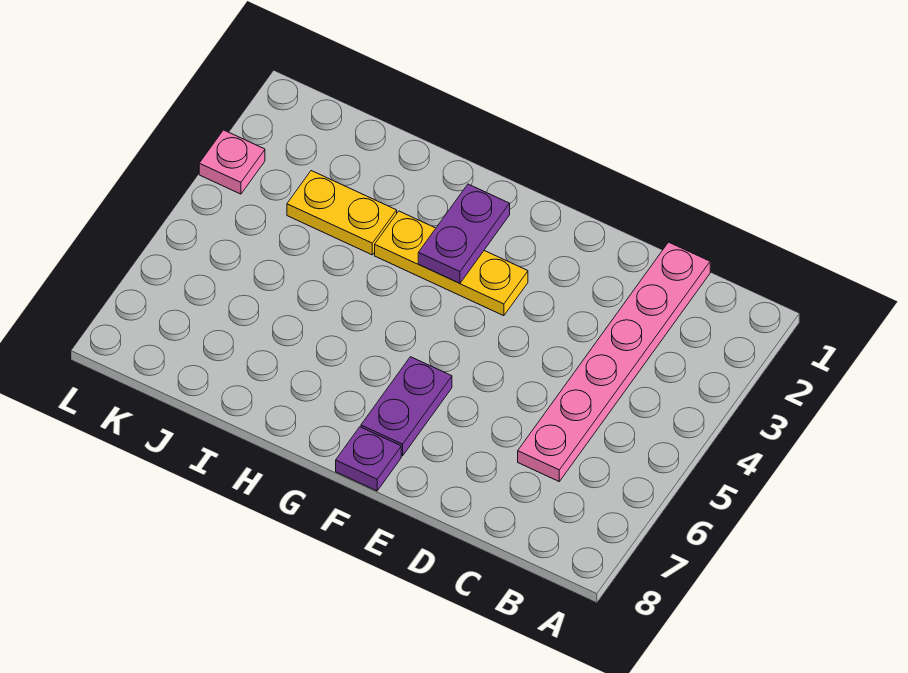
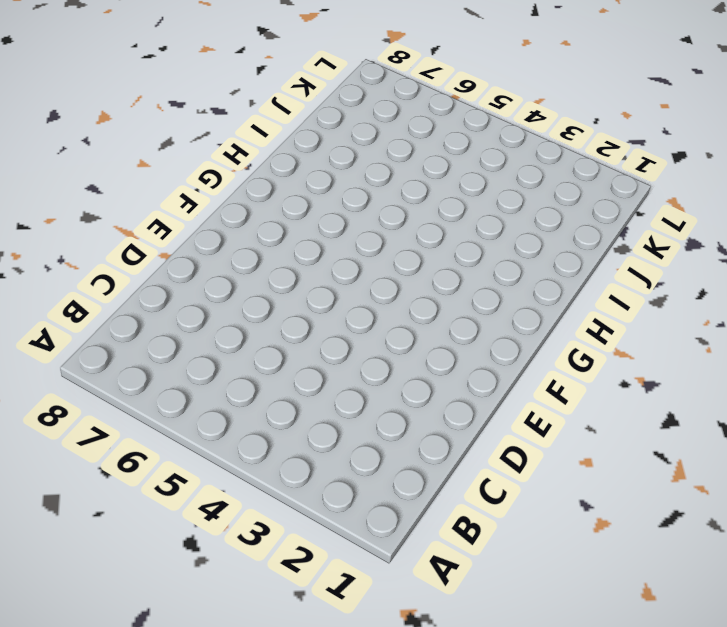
none -> pink plate C1:C6 level 1
none -> yellow plate F3:H3 level 1

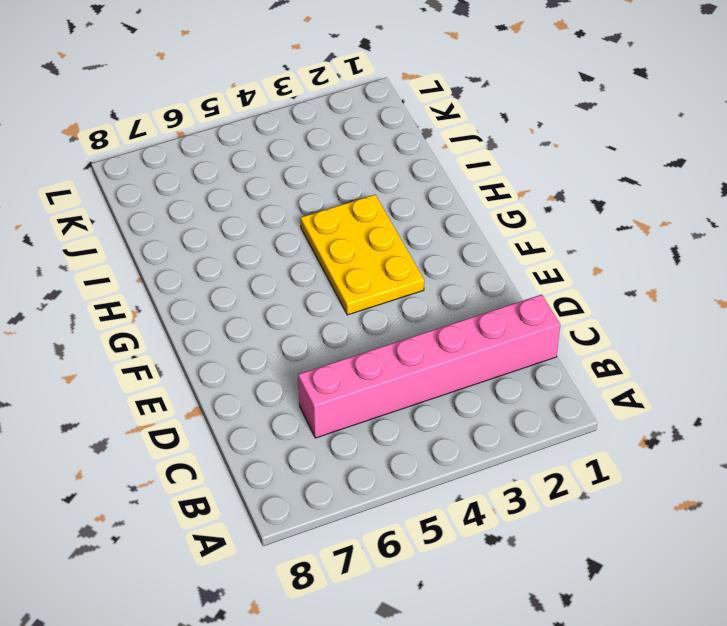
pink brick C1:C6 level 1 -> pink plate C1:C6 level 1
yellow plate F3:H4 level 1 -> yellow plate F3:H3 level 1
none -> purple plate F6:F7 level 1
none -> purple plate F8 level 1

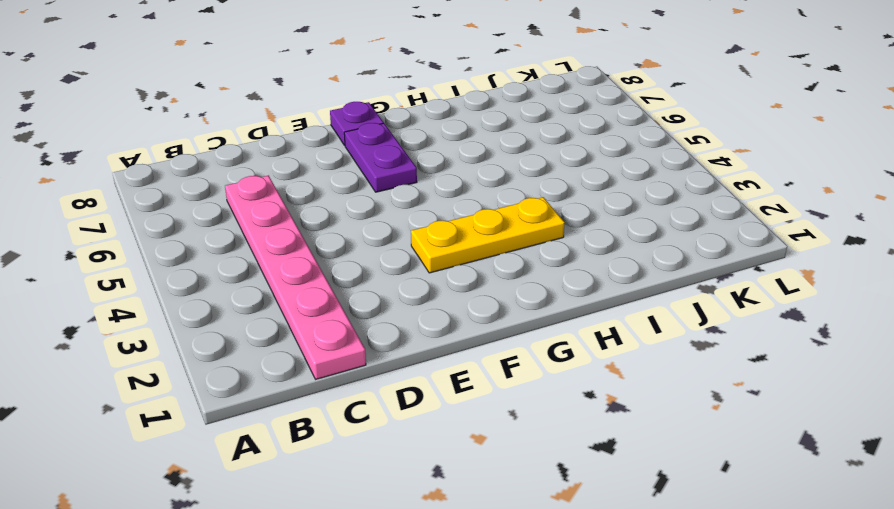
none -> yellow plate I3:J3 level 1
none -> pink plate L3 level 1

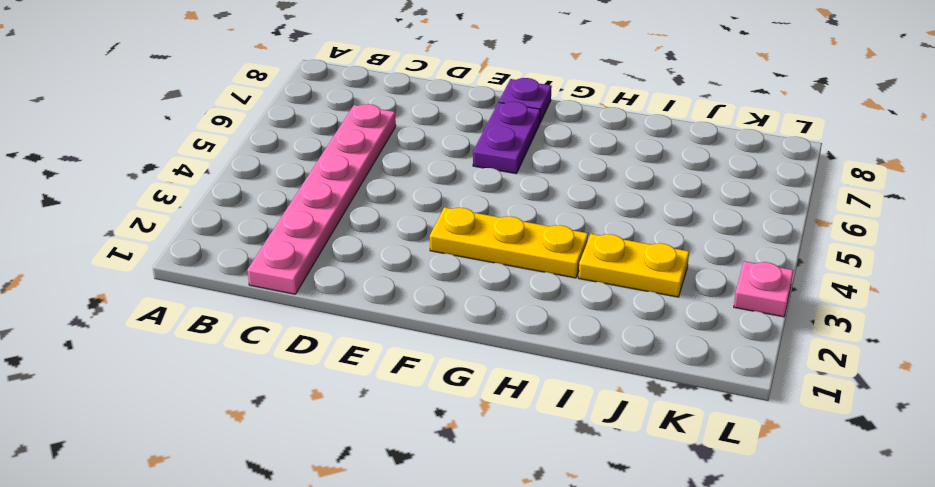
none -> purple plate G2:G3 level 2

